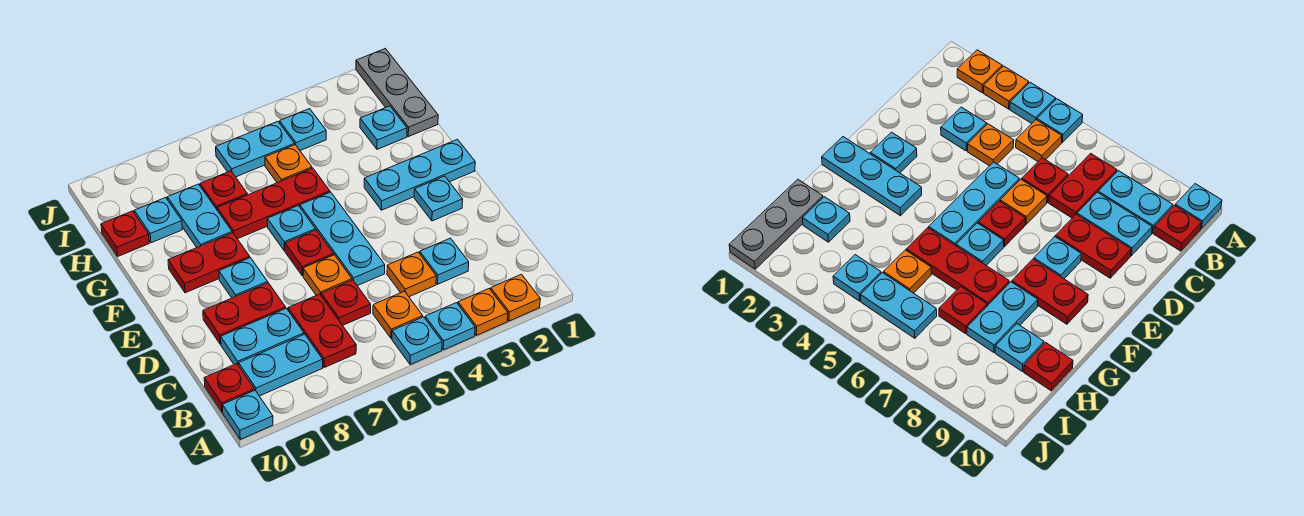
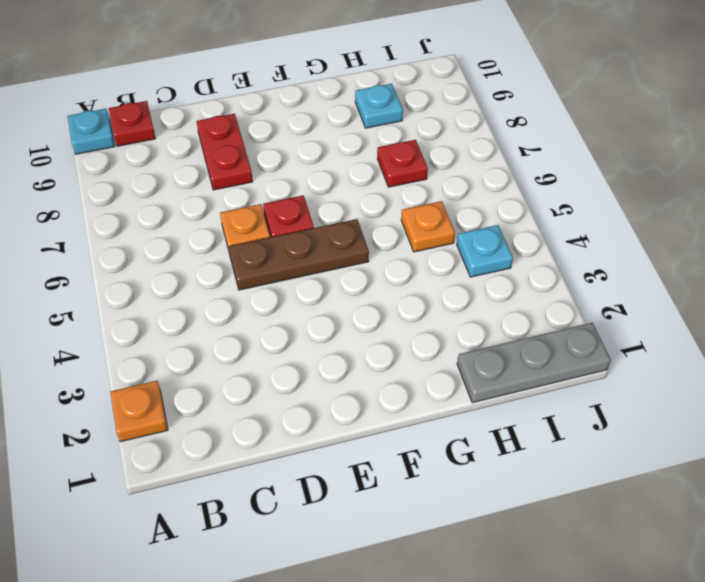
brown plate D5:F5 level 1 -> cyan plate D5:F5 level 1
none -> orange plate A3 level 1
none -> cyan plate A4 level 1
none -> cyan plate A5 level 1
none -> orange plate B5 level 1

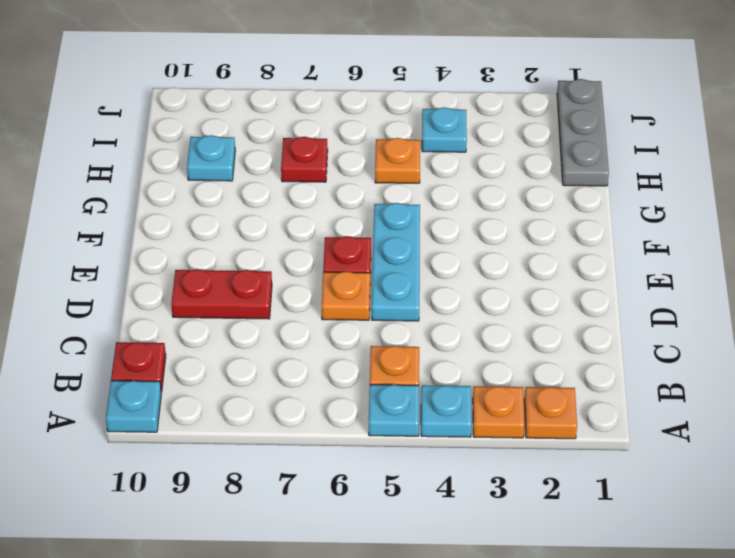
none -> red plate B7:C7 level 1
none -> cyan plate B8:B9 level 1
none -> cyan plate C3 level 1
none -> orange plate C4 level 1

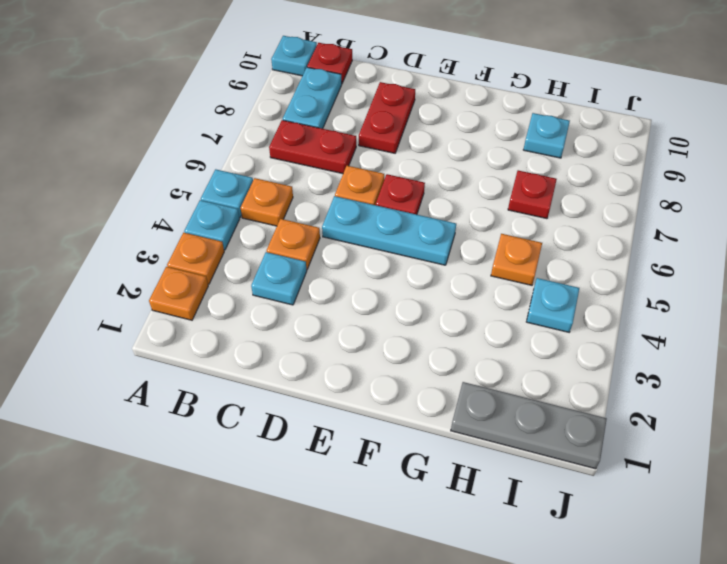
none -> red plate C6 level 1
none -> cyan plate C8:C9 level 1
none -> cyan plate E2 level 1
none -> cyan plate E8 level 1

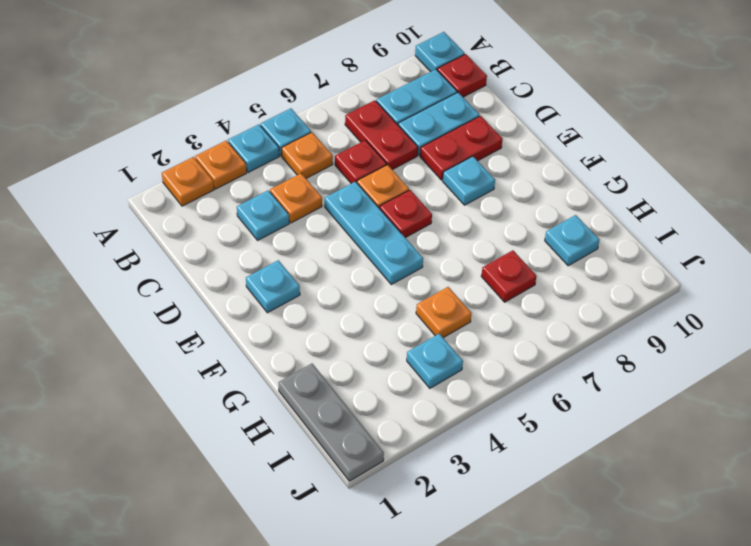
none -> cyan plate F1:F3 level 1
none -> cyan plate F6 level 1
none -> red plate F8:F9 level 1
none -> red plate G5:G7 level 1

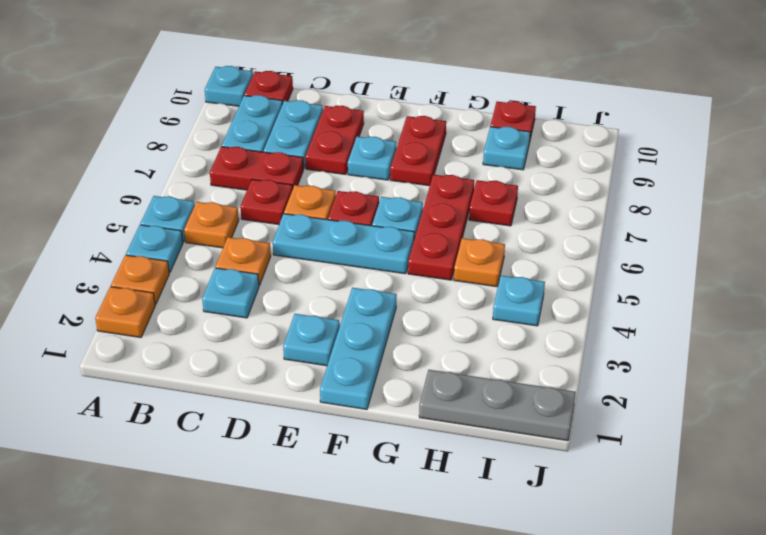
none -> cyan plate G8:H8 level 1
none -> cyan plate H2 level 1
none -> cyan plate I5:I6 level 1

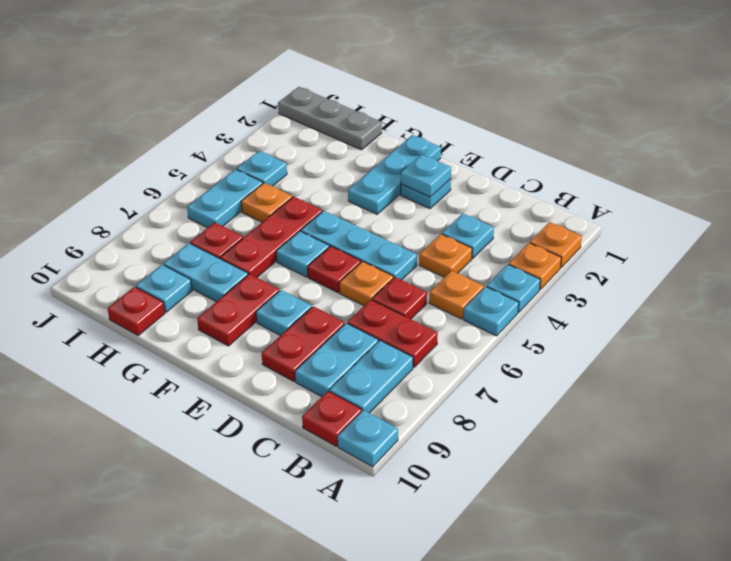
cyan plate E2 level 2 -> cyan plate H2 level 1

